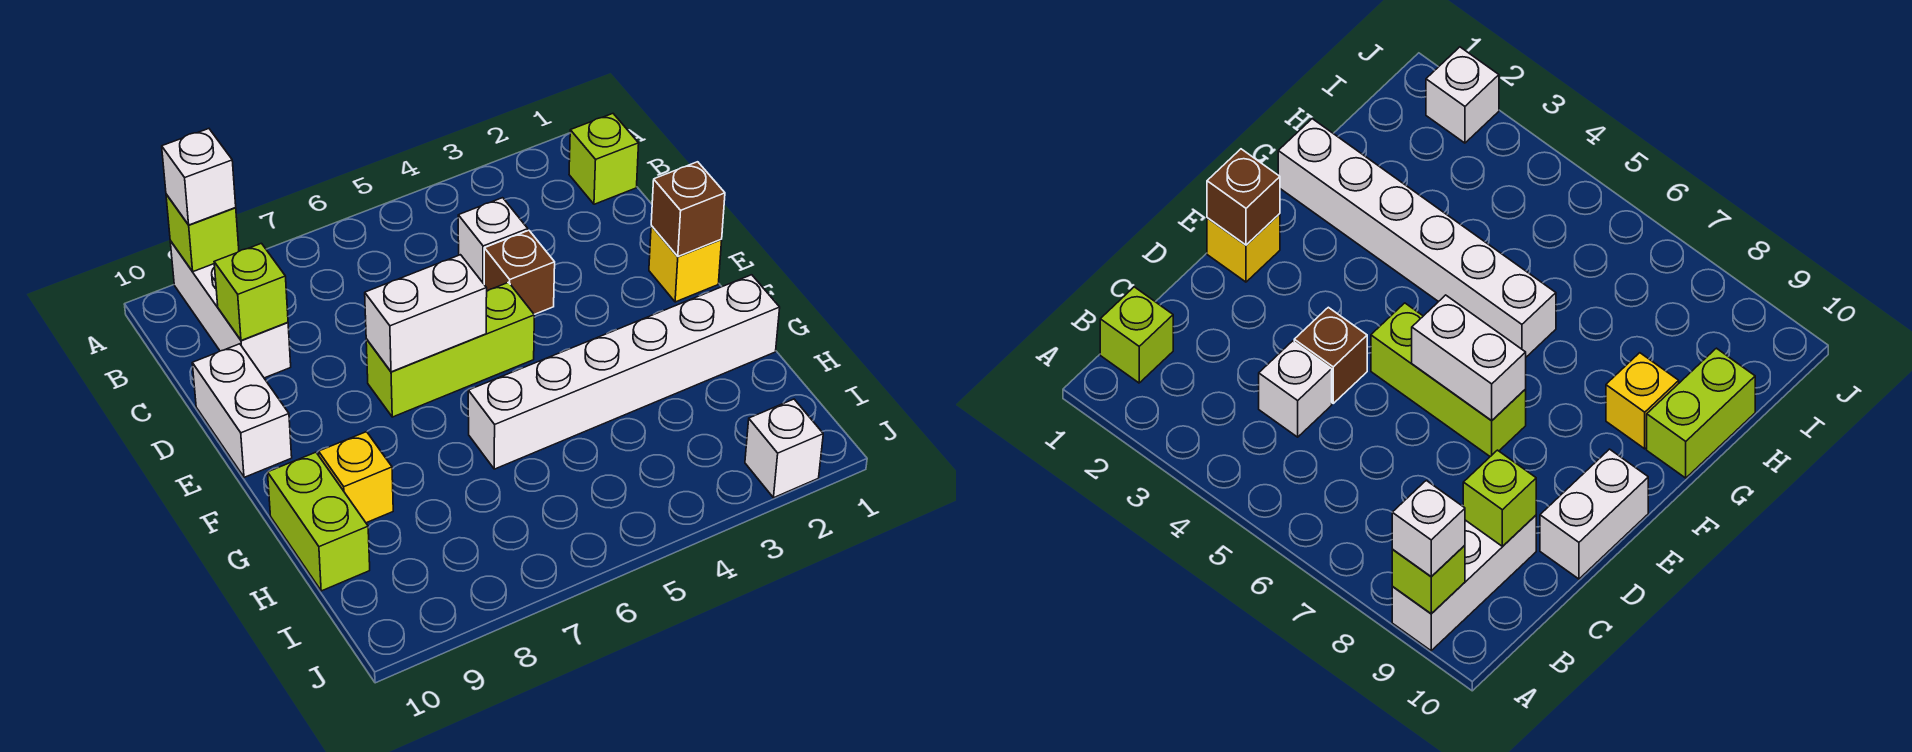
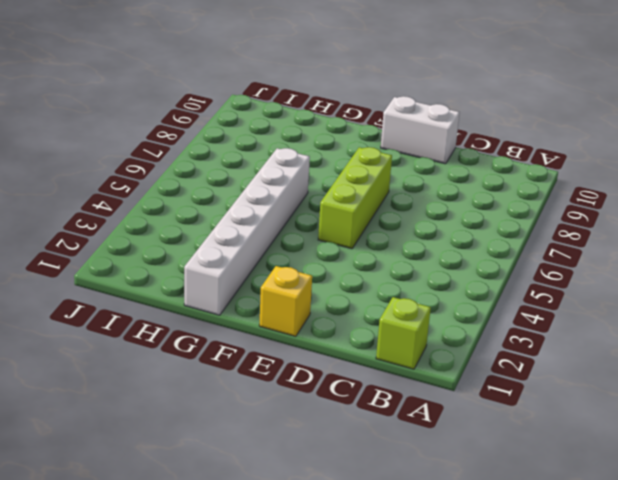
none -> white brick A9:C9 level 1
none -> white brick C4 level 1
none -> brown brick D4 level 1

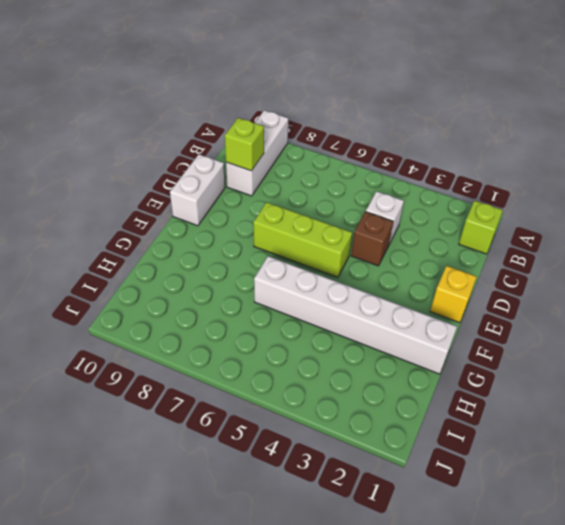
none -> yellow brick G9 level 1
none -> lime brick G10:H10 level 1
none -> white brick J2 level 1

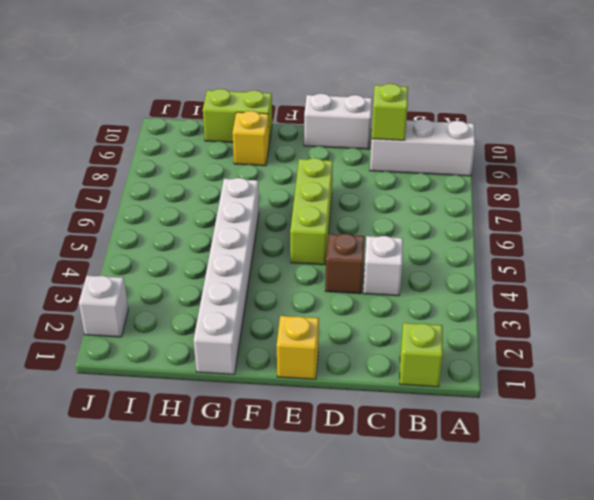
none -> lime brick A9 level 2
none -> brown brick E1 level 2
none -> white brick E6:E7 level 2

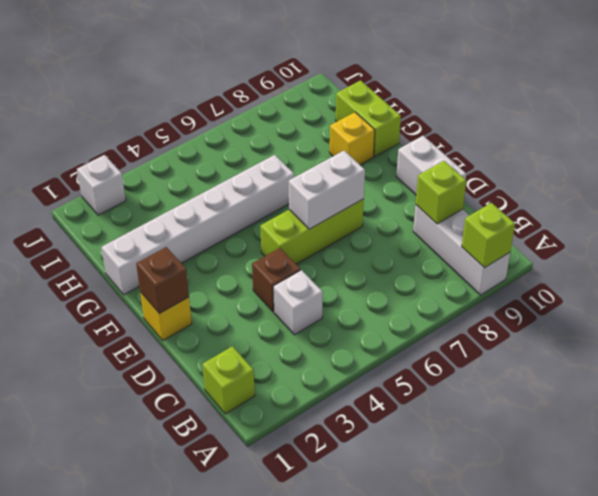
none -> white brick A9 level 3

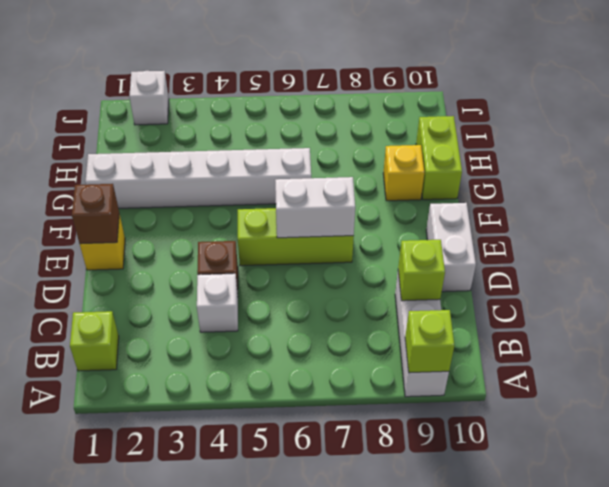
none -> white brick A9 level 3

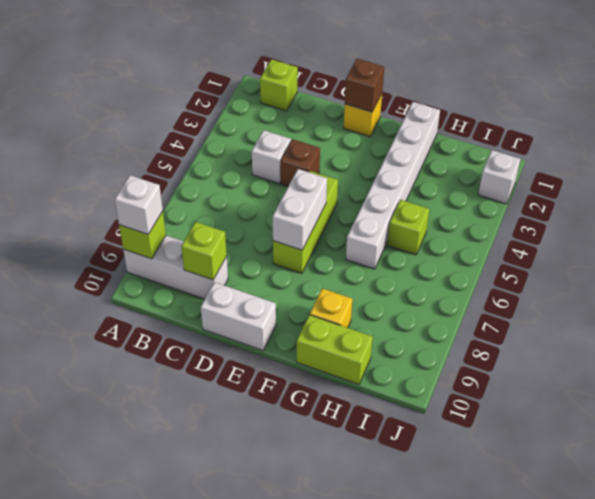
lime brick H5 level 1 -> none

